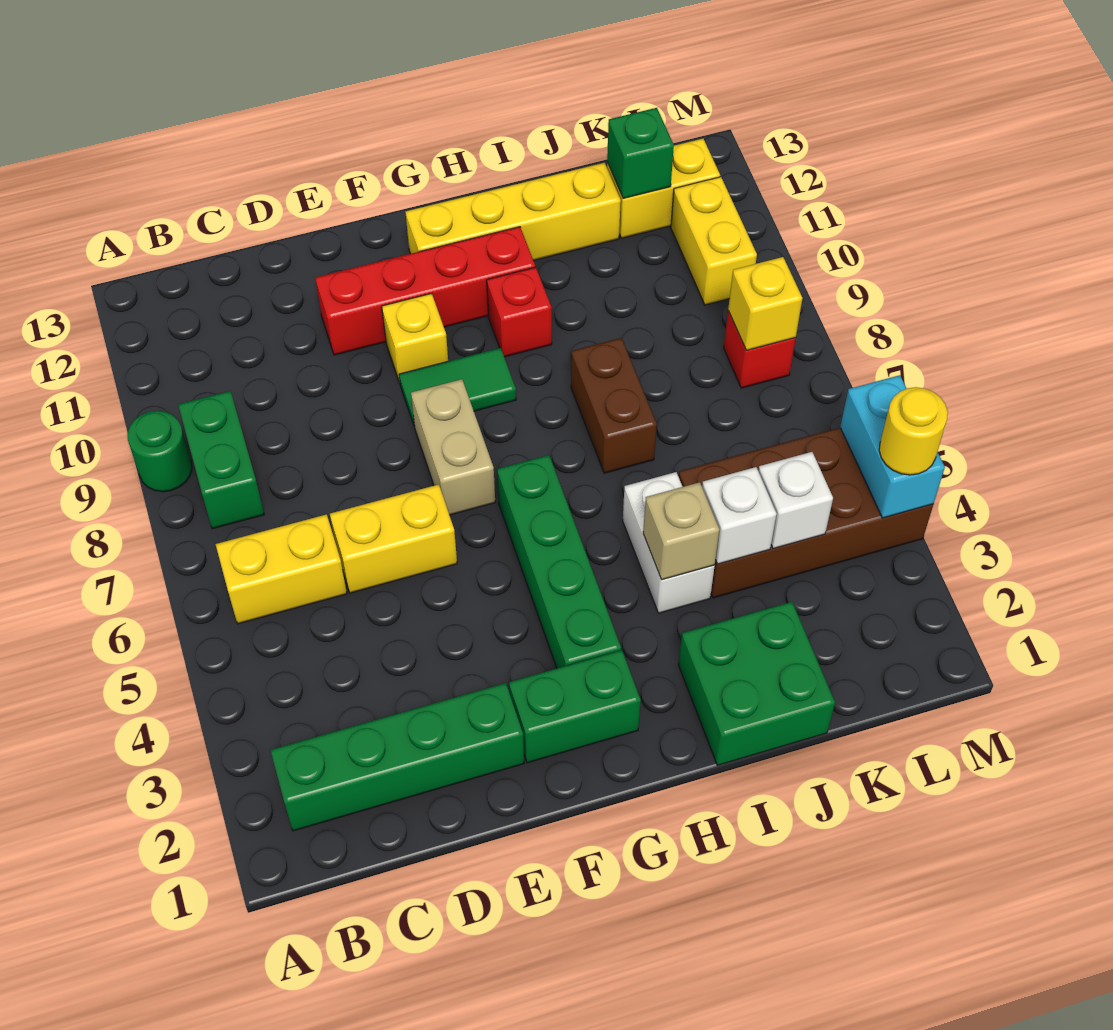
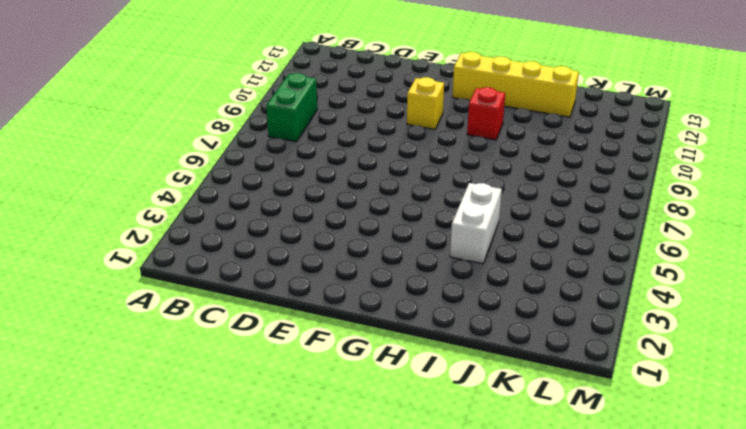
none -> green round brick A9 level 1
none -> green brick B2:E2 level 1
none -> yellow brick B6:C6 level 1

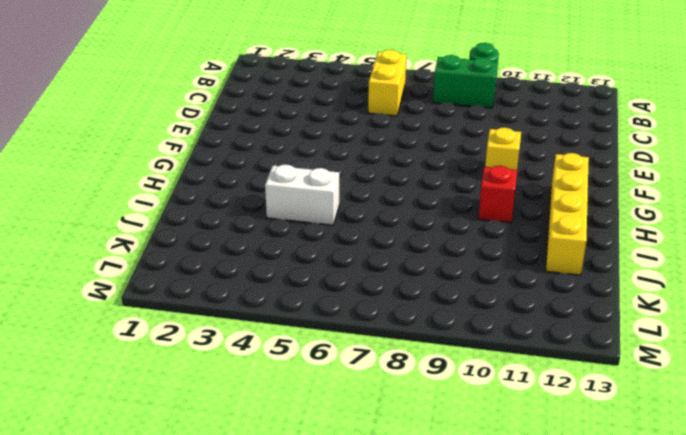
none -> green brick B2:E2 level 1
none -> yellow brick D6:E6 level 1
none -> red brick E11:H11 level 1

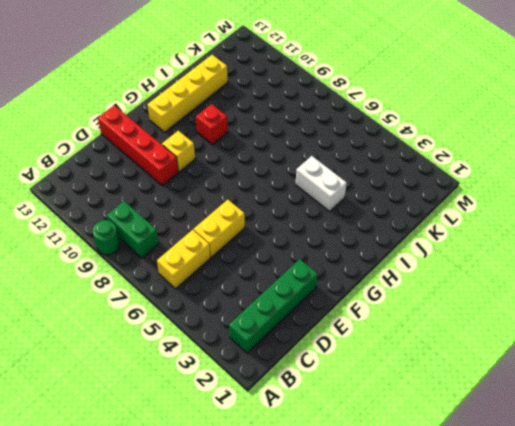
red brick E10:E13 level 1 -> red brick E11:H11 level 1
none -> green brick F2:G2 level 1
none -> tan brick F7:F8 level 1
none -> green tile F9:G9 level 1

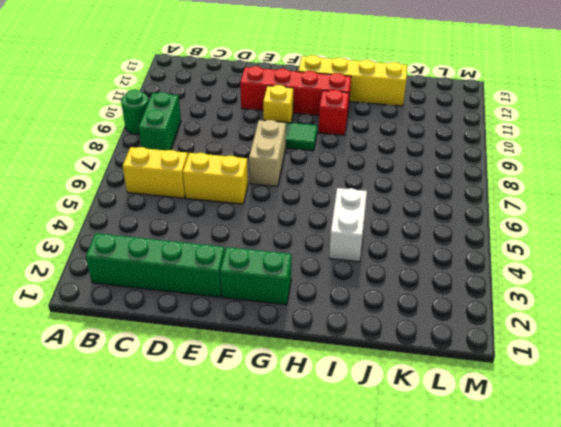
none -> green brick G3:G6 level 1
none -> green brick I1:J2 level 1
none -> brown brick I7:I8 level 1

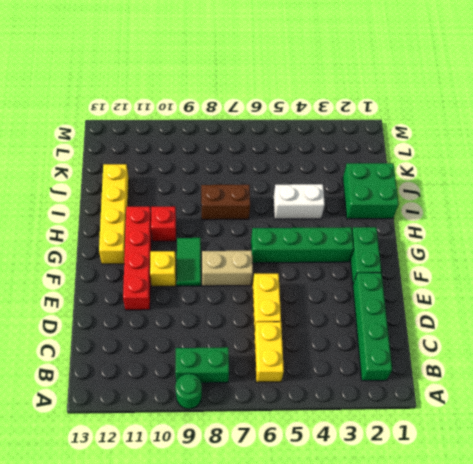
none -> brown brick J4:M5 level 1
none -> yellow brick K12:L12 level 1
none -> red brick L8 level 1

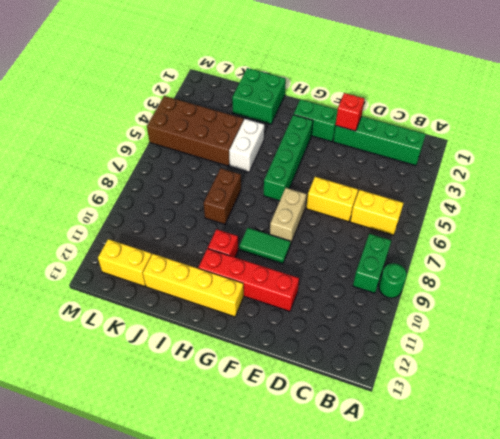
red brick E2 level 2 -> red brick L8 level 1
none -> yellow brick F10 level 1
none -> yellow brick L10:L11 level 1
none -> tan brick I4 level 2

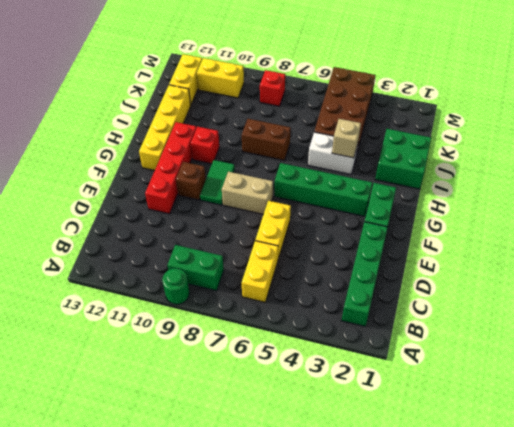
brown brick F10 level 1 -> yellow brick F10 level 1
none -> white brick J4 level 2
none -> white brick K4 level 2
none -> green brick K12 level 2

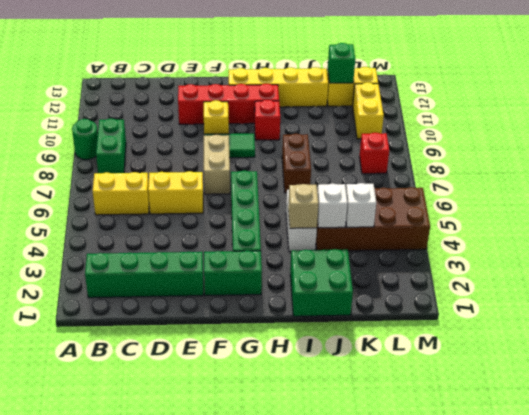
none -> yellow brick L8 level 2
none -> cyan brick M4:M5 level 2
none -> yellow round brick M4 level 3

